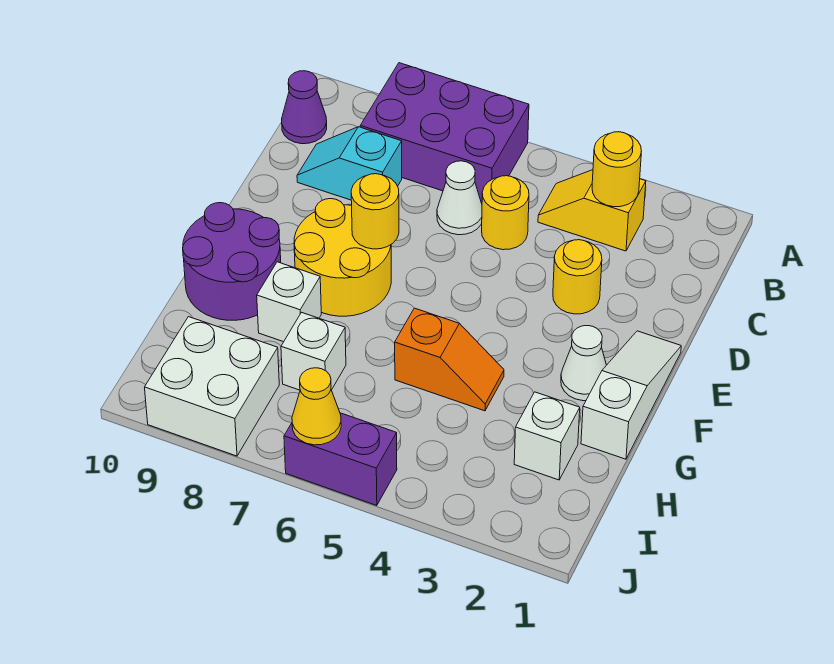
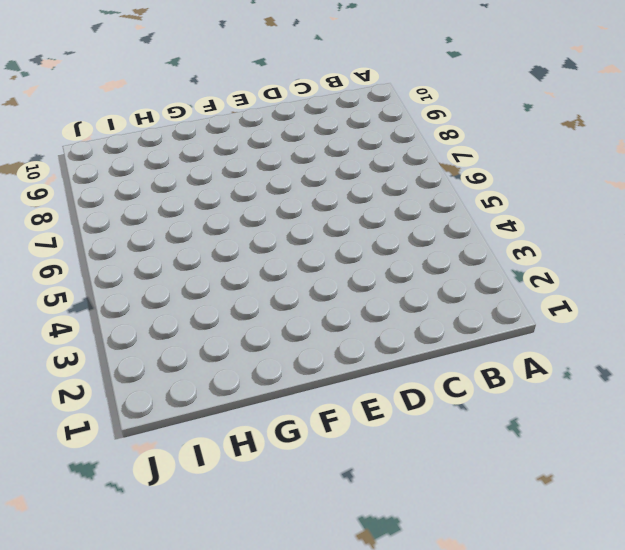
none -> purple brick A6:B8 level 1
none -> yellow slope B3:B4 level 1 top 3
none -> purple cone B10 level 1

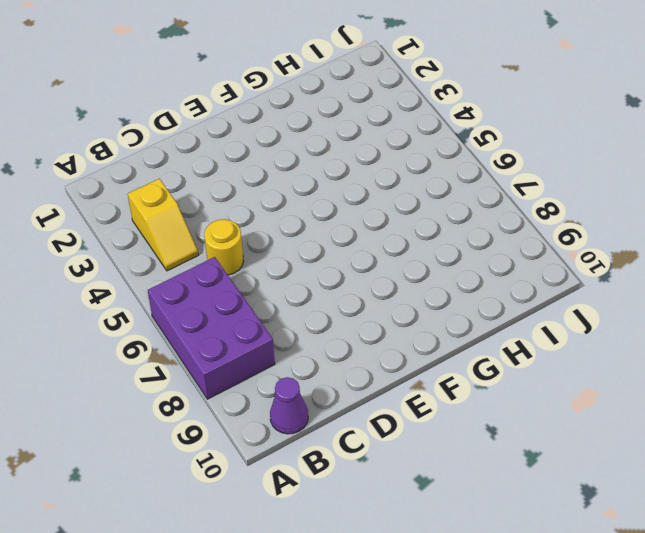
none -> white cone C6 level 1
none -> cyan slope C8:C9 level 1 top 8
none -> yellow round brick D3 level 1

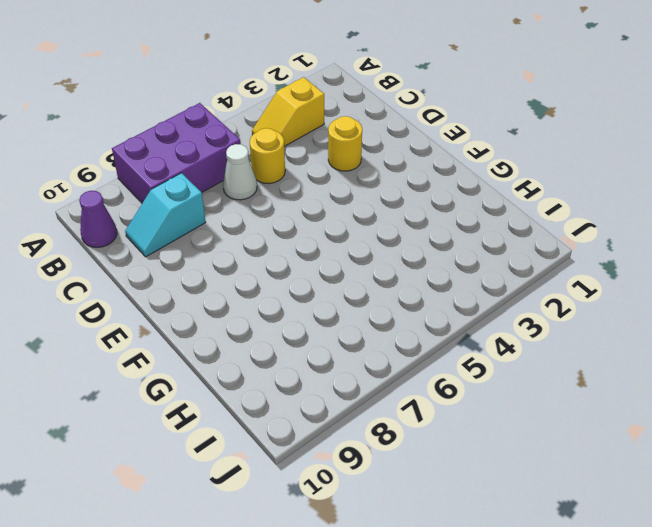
none -> white slope E1:G1 level 1 top G
none -> yellow round brick E7:F8 level 1
none -> white cone F2 level 1

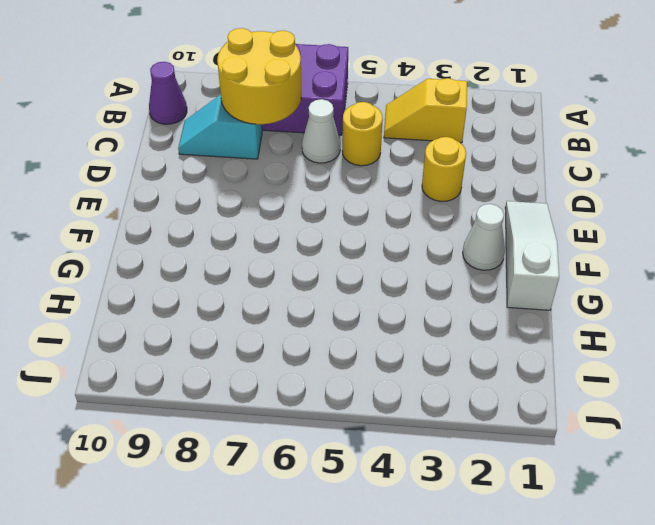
yellow round brick B7:C8 level 2 -> yellow round brick E7:F8 level 1
none -> purple round brick F9:G10 level 1
none -> orange slope G4:G5 level 1 top 5
none -> white brick G8 level 1

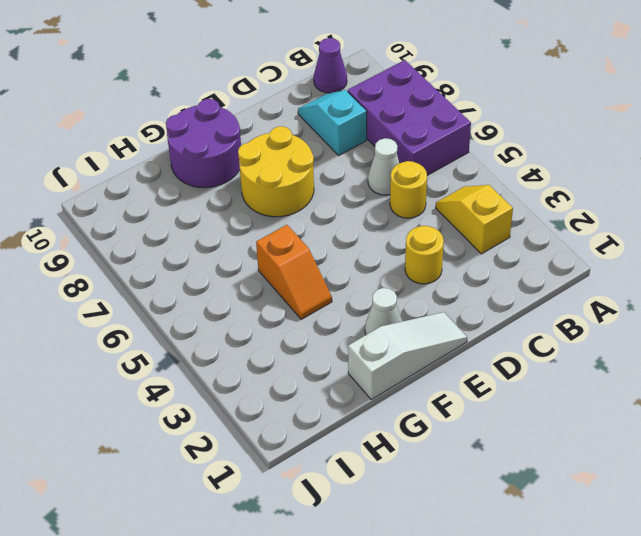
none -> white brick G8 level 1
none -> white brick H2 level 1
none -> white brick H7 level 1

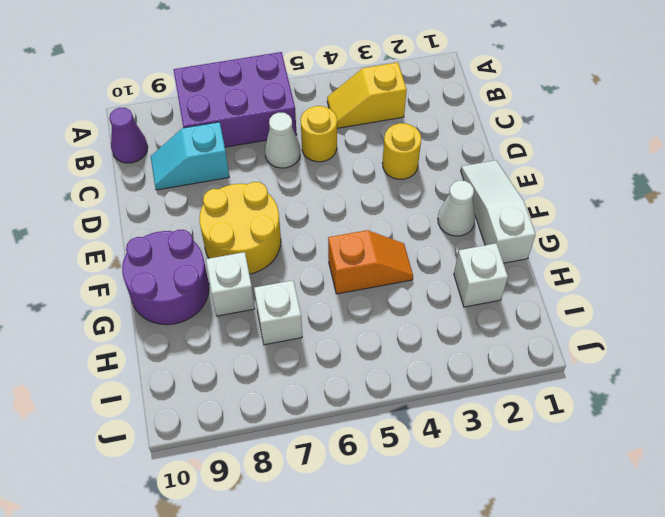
none -> white brick I8:J9 level 1
none -> purple brick J5:J6 level 1
none -> yellow round brick B3 level 2

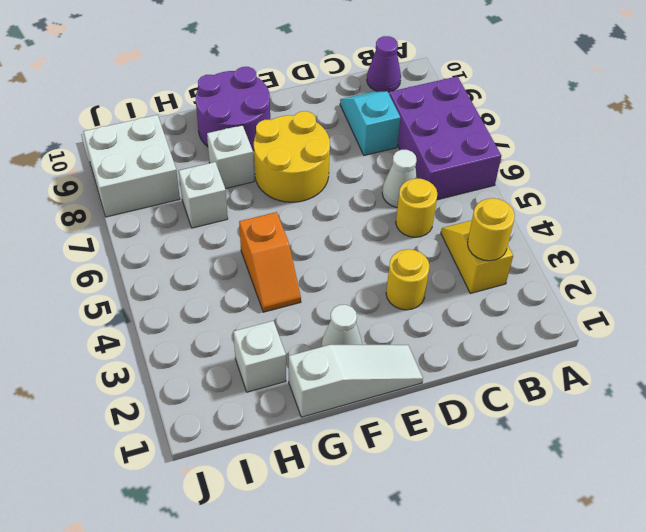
none -> purple brick J5:J6 level 1
none -> yellow round brick E7 level 2
none -> yellow cone J6 level 2

